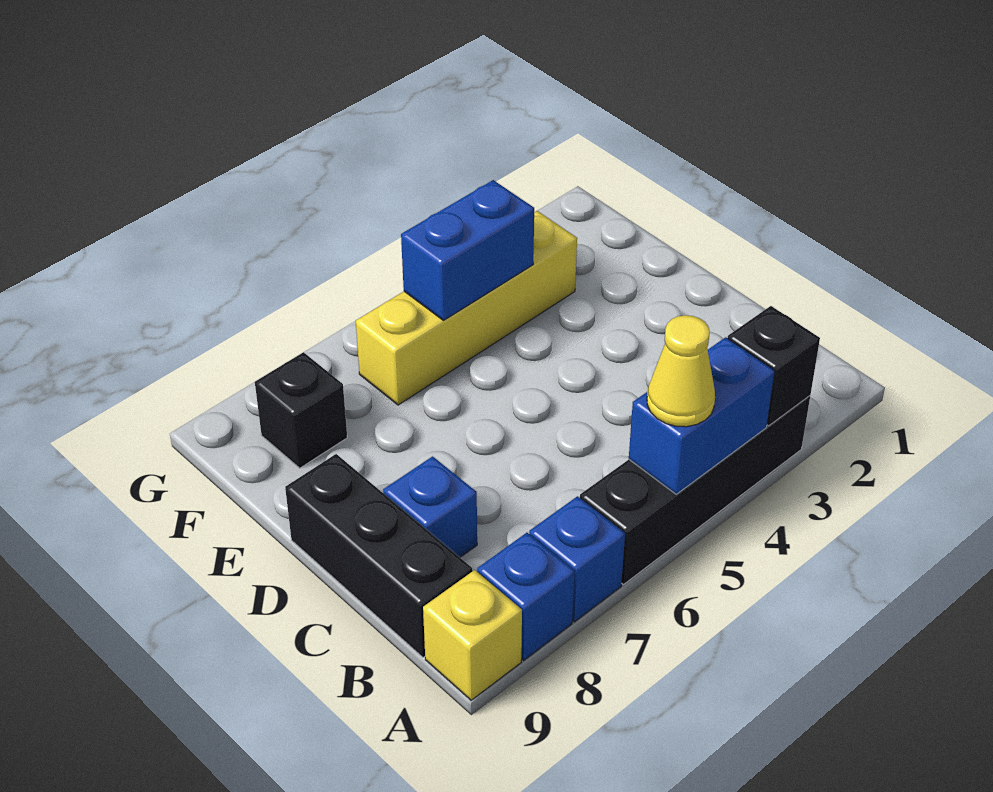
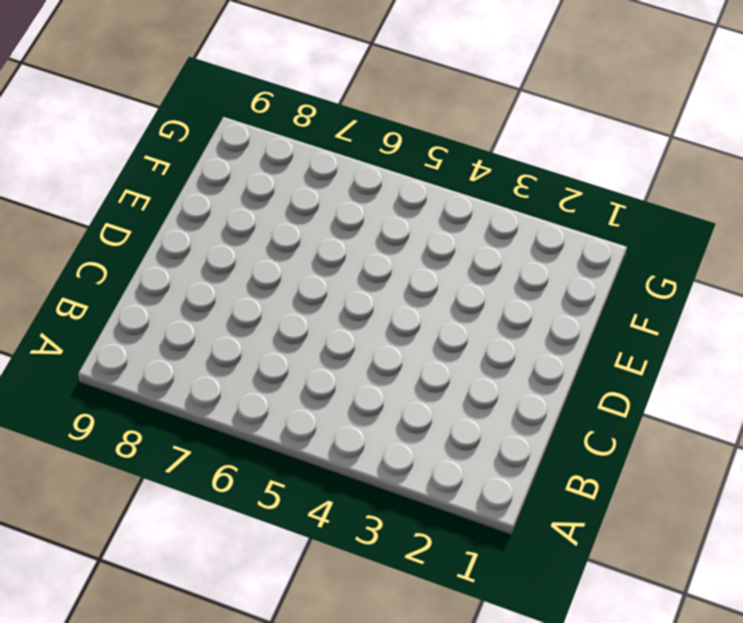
none -> black brick A3:A6 level 1
none -> blue brick A7 level 1
none -> blue brick A8 level 1

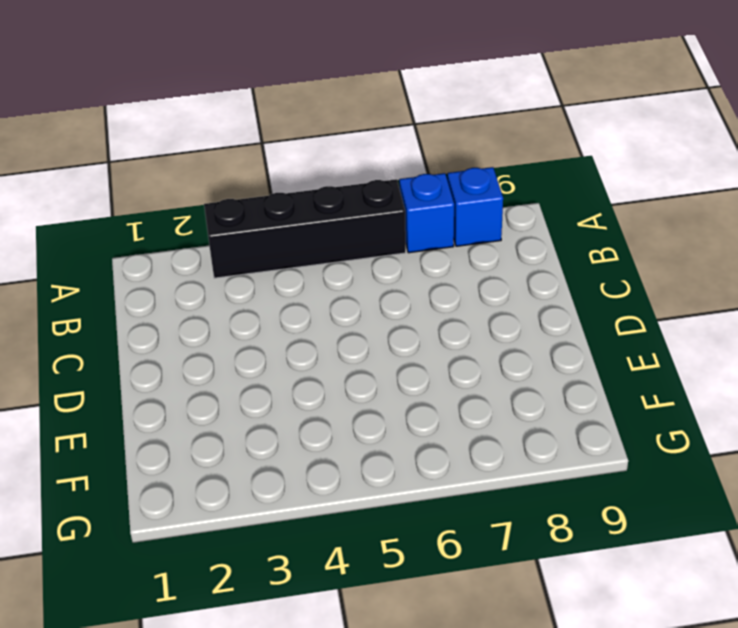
none -> yellow brick A9 level 1
none -> black brick B9:D9 level 1
none -> blue brick C8 level 1

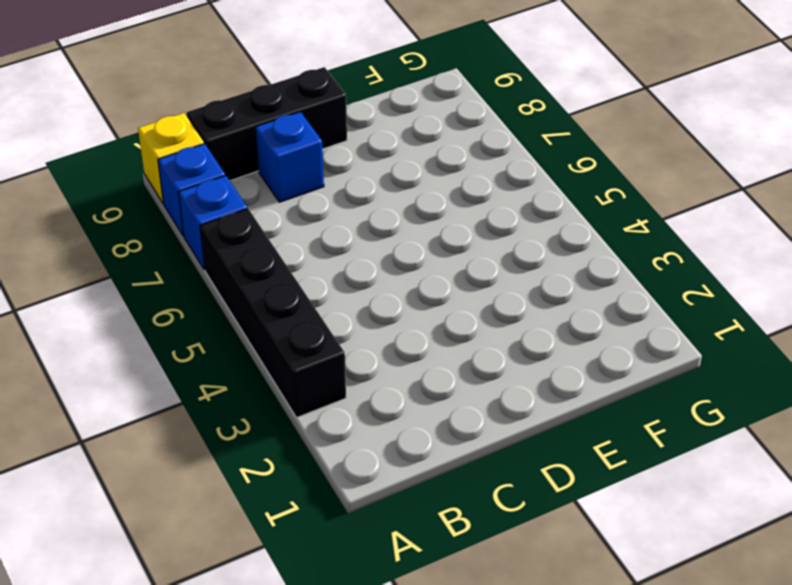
none -> yellow brick F3:F6 level 1
none -> black brick F8 level 1
none -> black brick A3 level 2

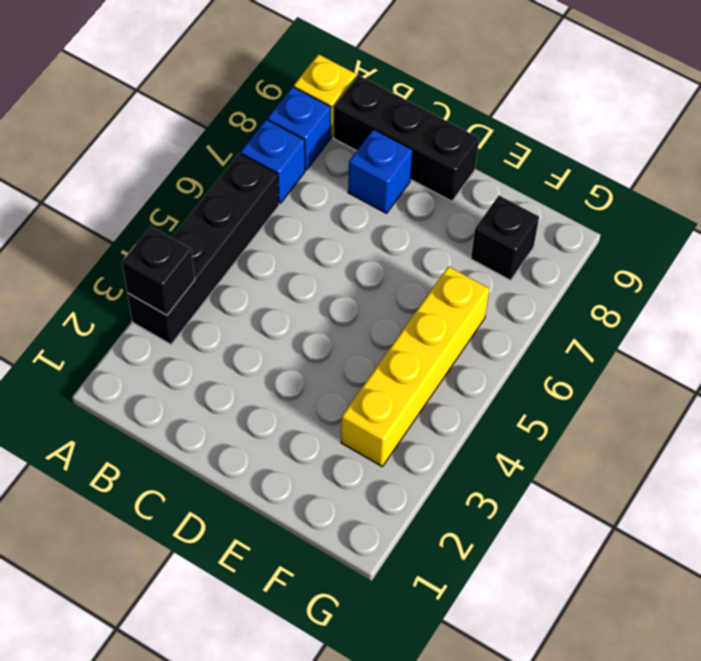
none -> blue brick A4:A5 level 2
none -> blue brick F4:F5 level 2
none -> yellow cone A5 level 3

